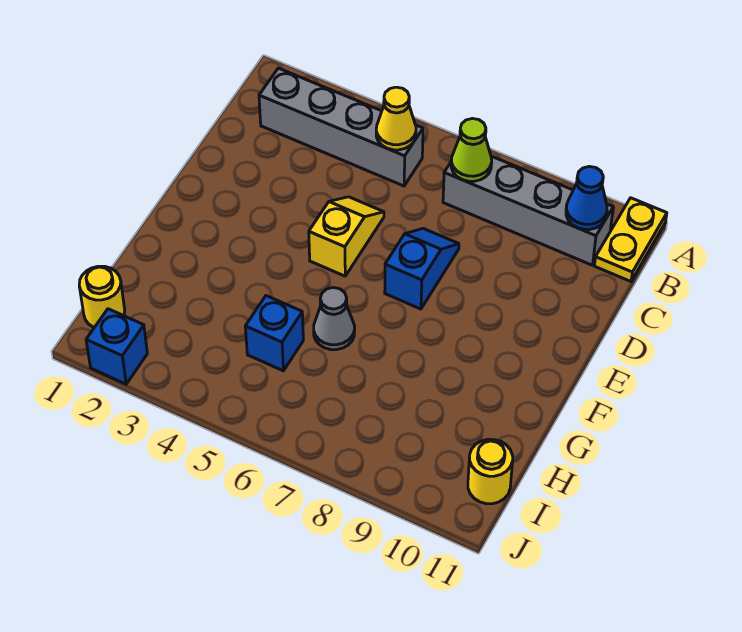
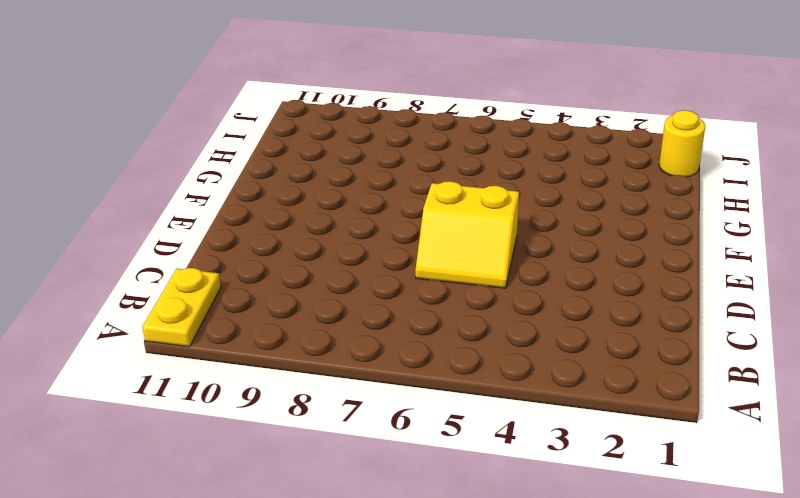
yellow slope D5:E6 level 1 top E -> yellow slope D5:E5 level 1 top E
none -> grey brick B2:B5 level 1
none -> grey brick B7:B10 level 1
none -> blue slope D7:E7 level 1 top E

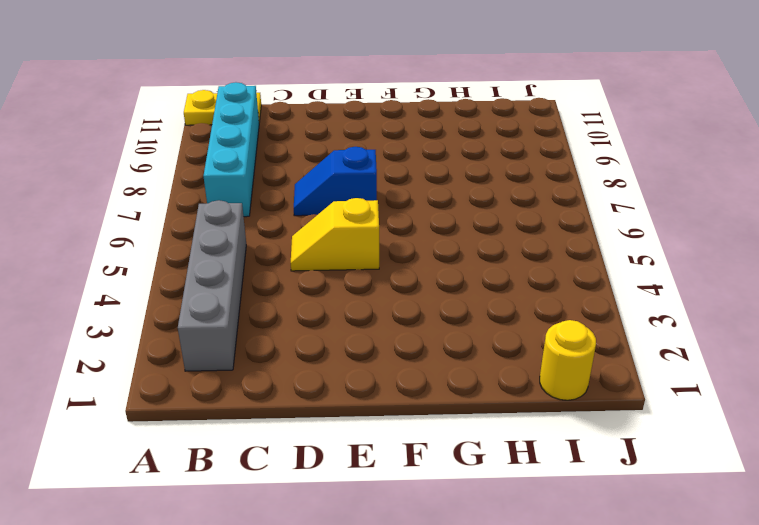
cyan brick B7:B10 level 1 -> grey brick B7:B10 level 1
none -> grey cone G6 level 1
none -> blue brick H5 level 1
none -> yellow round brick I11 level 1

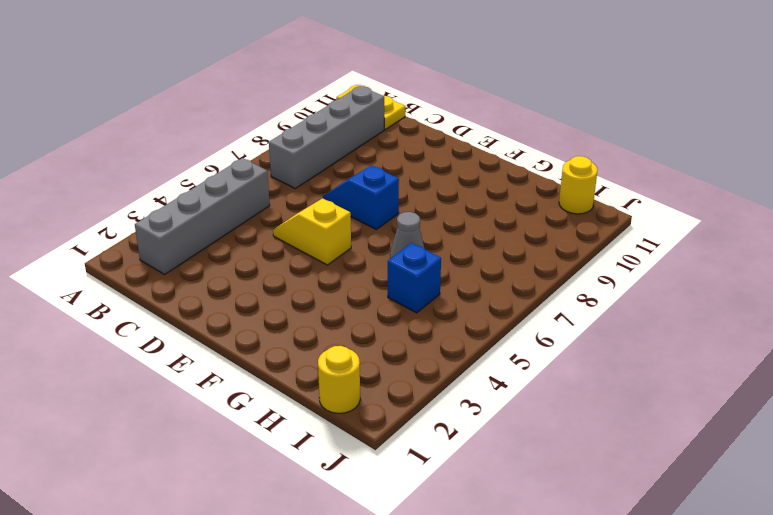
none -> blue brick J2 level 1
none -> yellow cone B5 level 2
none -> lime cone B7 level 2

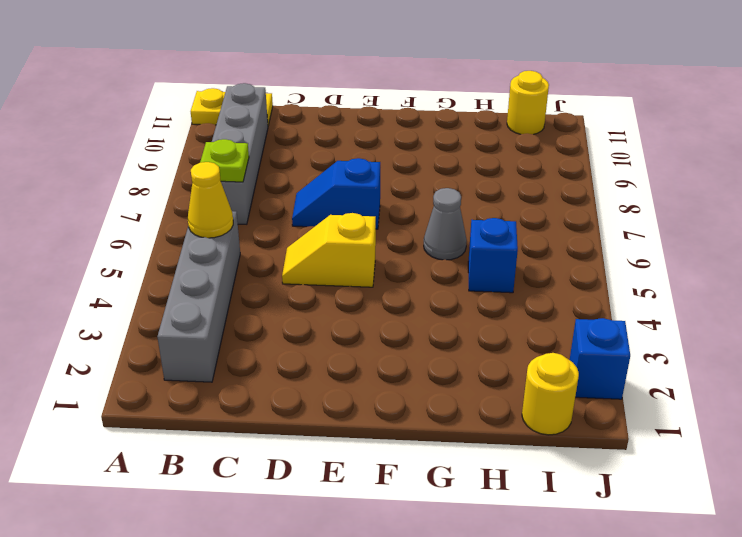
lime plate B7 level 2 -> lime cone B7 level 2
none -> blue cone B10 level 2

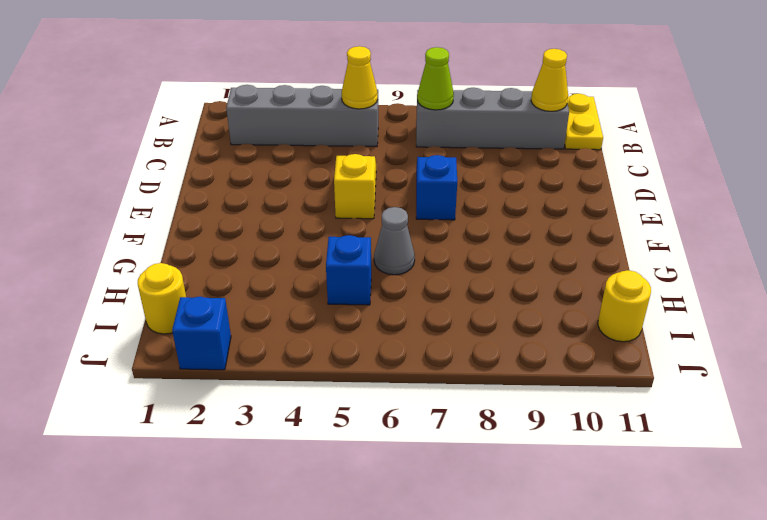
yellow cone B10 level 2 -> blue cone B10 level 2

